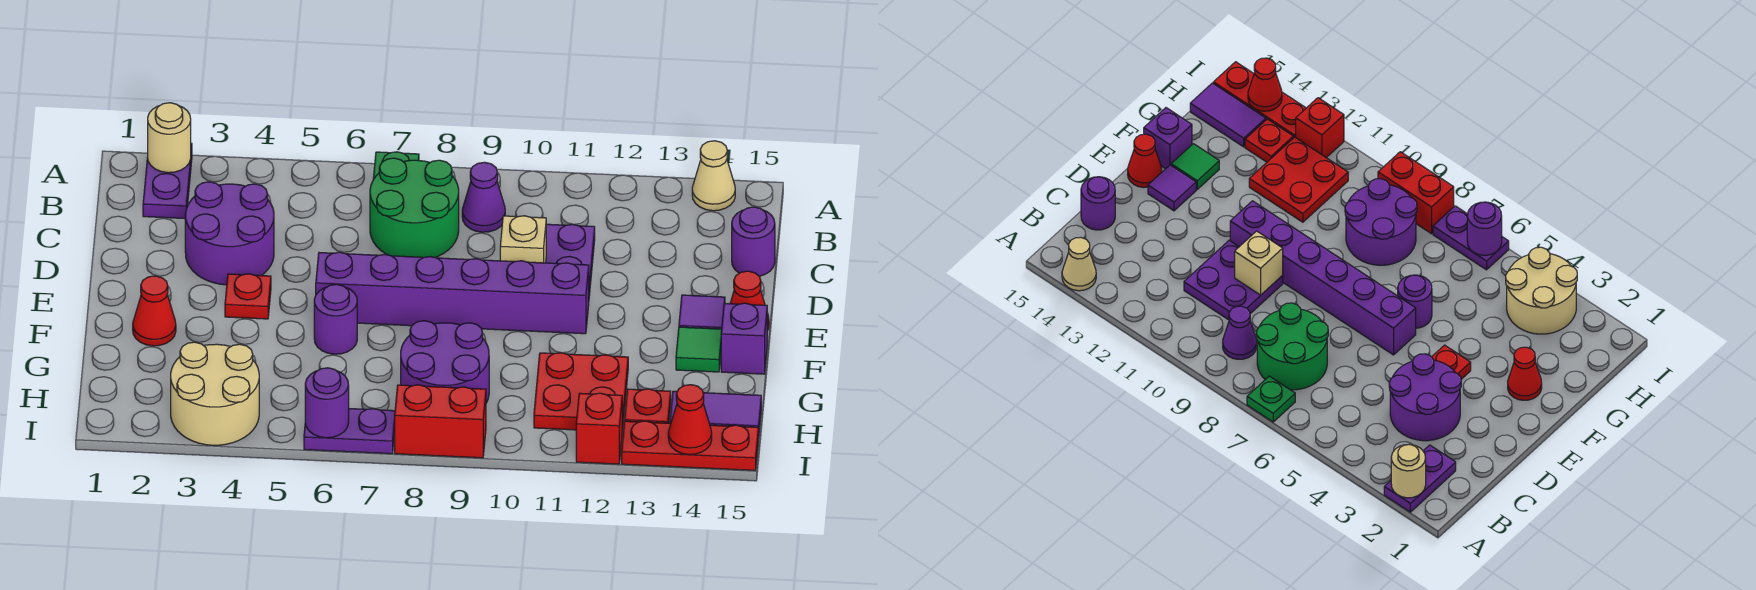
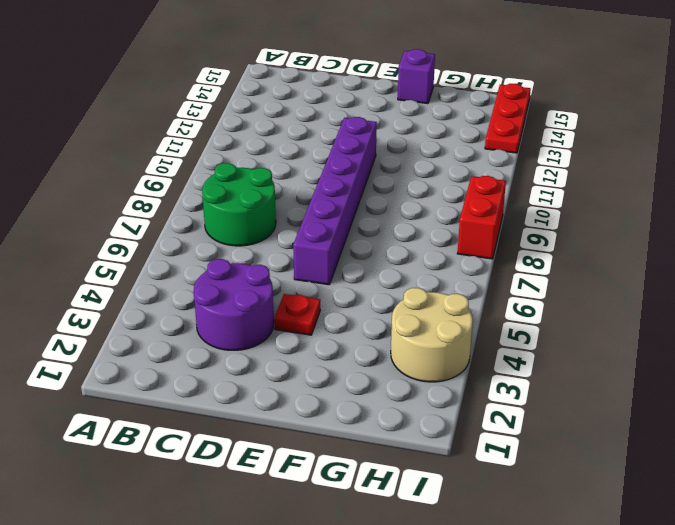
none -> purple plate A2:B2 level 1
none -> green plate A7 level 1
none -> tan cone A14 level 1

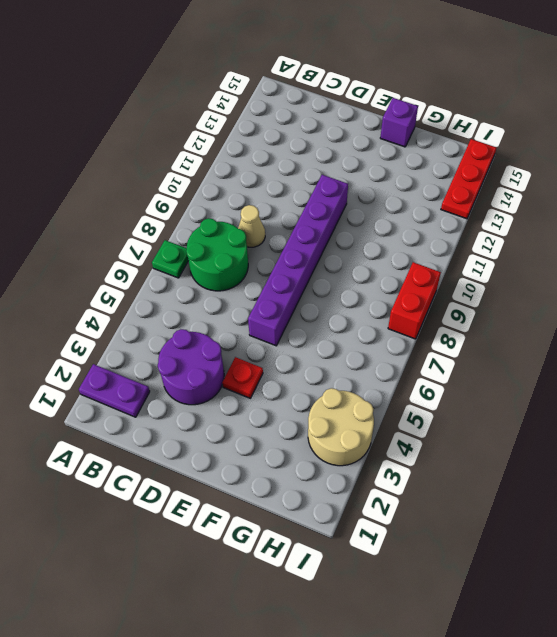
tan cone C9 level 1 -> tan cone A14 level 1
none -> purple cone B9 level 1
none -> purple plate C10:D11 level 1
none -> purple round brick C15 level 1

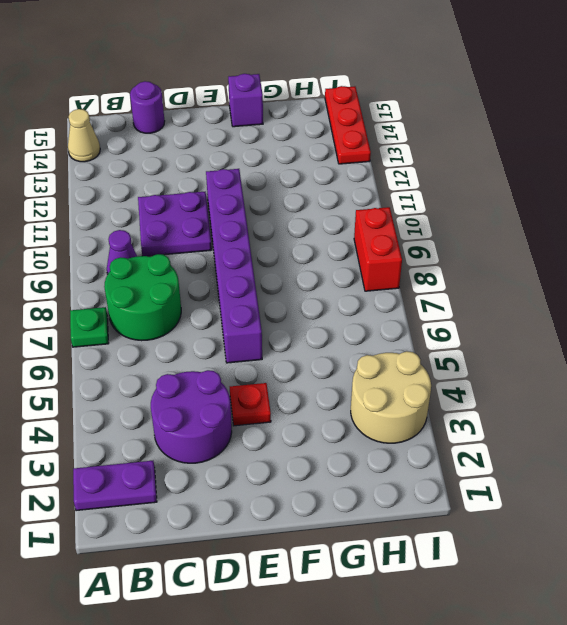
none -> purple tile E14 level 1
none -> red cone E15 level 1
none -> red cone F2 level 1

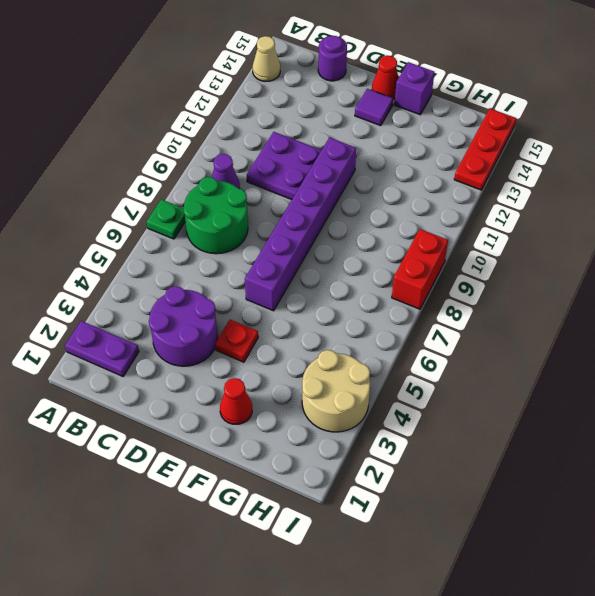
none -> purple round brick F6 level 1
none -> green tile F14 level 1
none -> purple round brick G8:H9 level 1

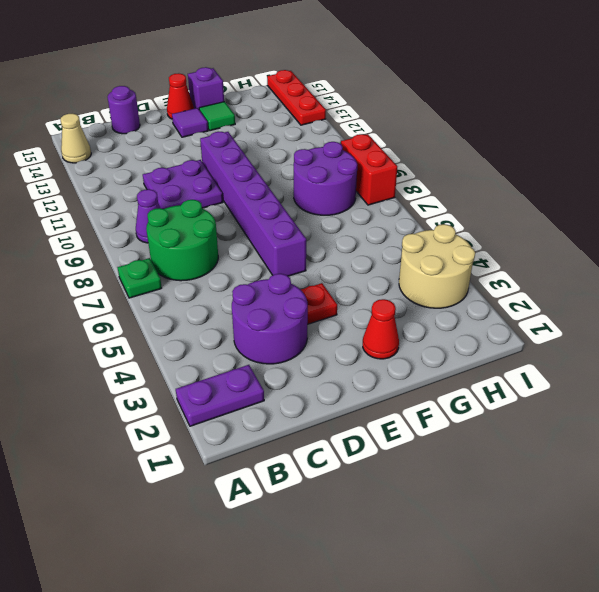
none -> purple round brick F6 level 1
none -> red plate G11:H12 level 1
none -> red plate H13 level 1

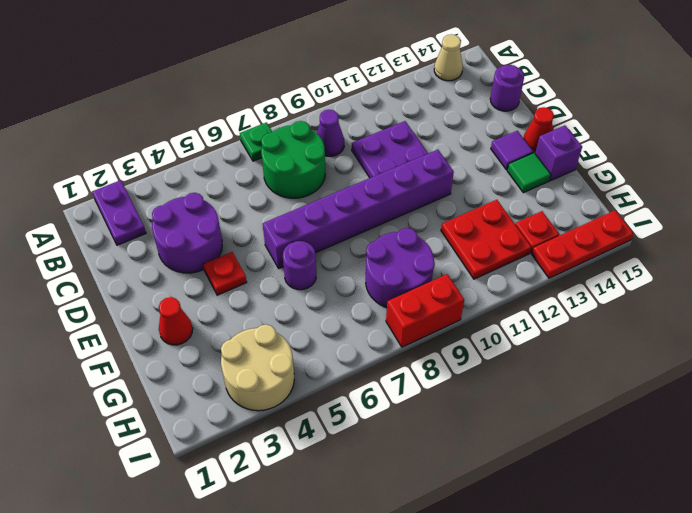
none -> purple tile H14:H15 level 1
none -> purple plate I6:I7 level 1
none -> red brick I12 level 1

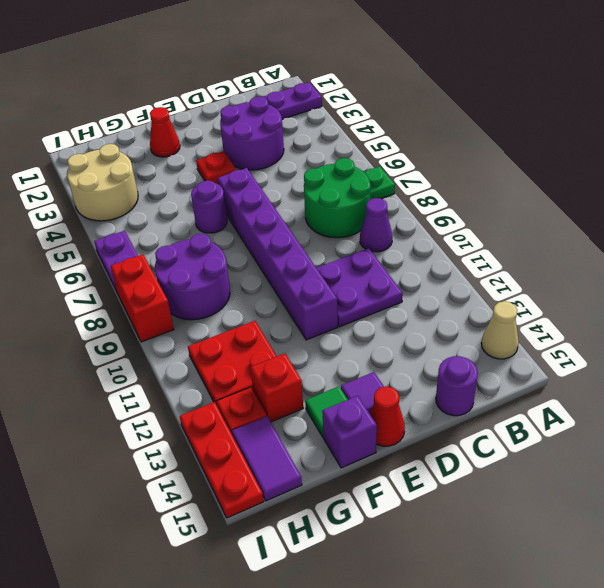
red brick G13 level 1 -> red brick I12 level 1
none -> tan round brick A2 level 2
none -> tan brick D10 level 2
none -> purple round brick I6 level 2

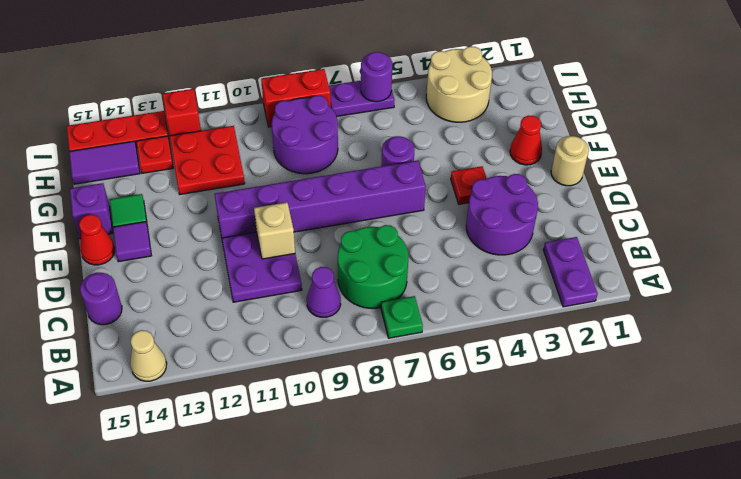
tan round brick E1 level 1 -> tan round brick A2 level 2
none -> red cone I14 level 2

